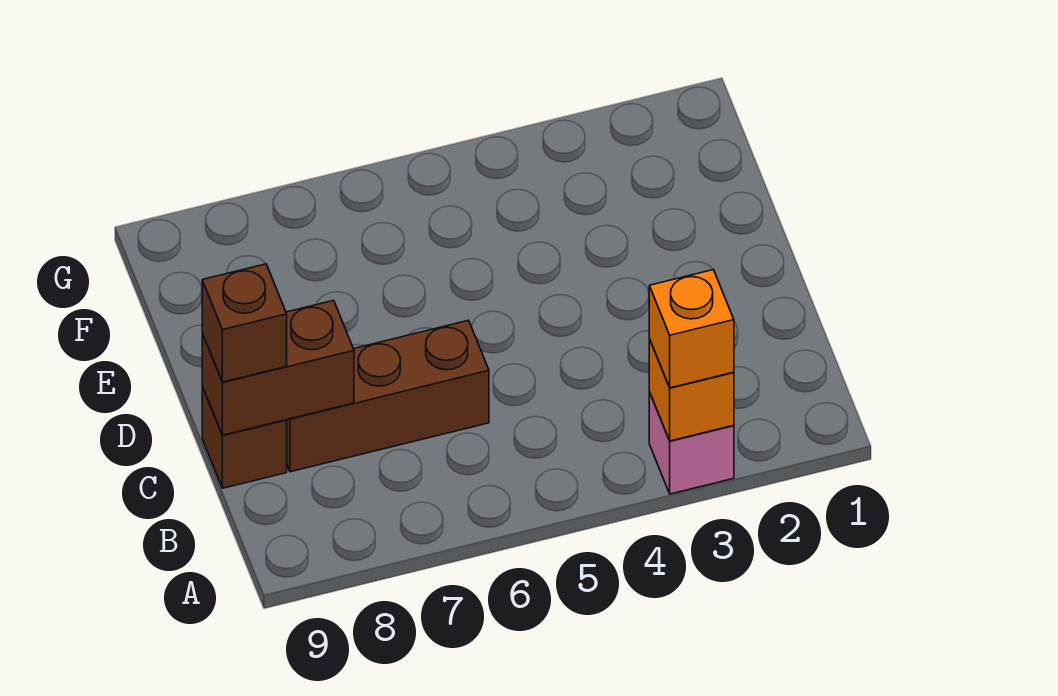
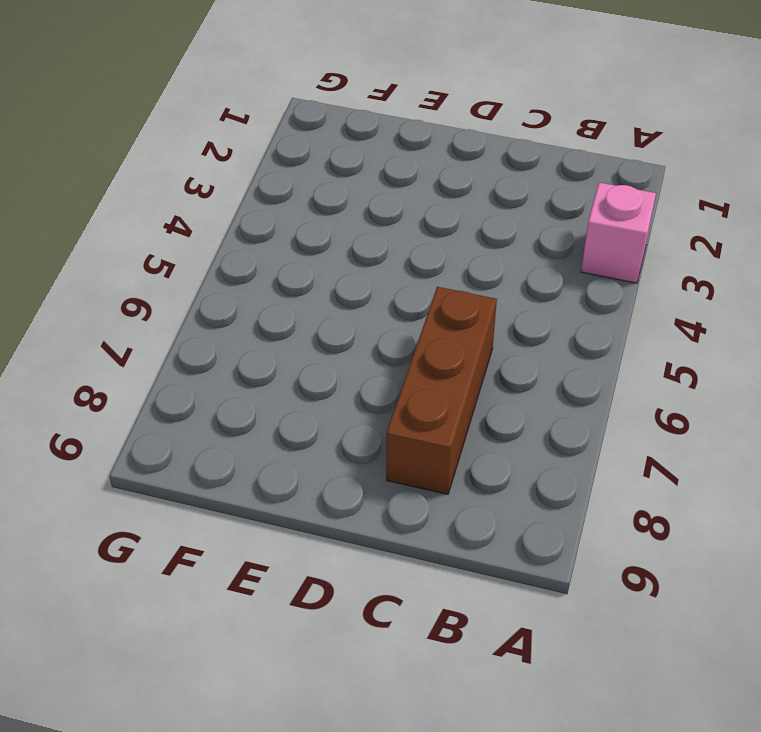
none -> brown brick C9 level 1
none -> orange brick A3 level 2

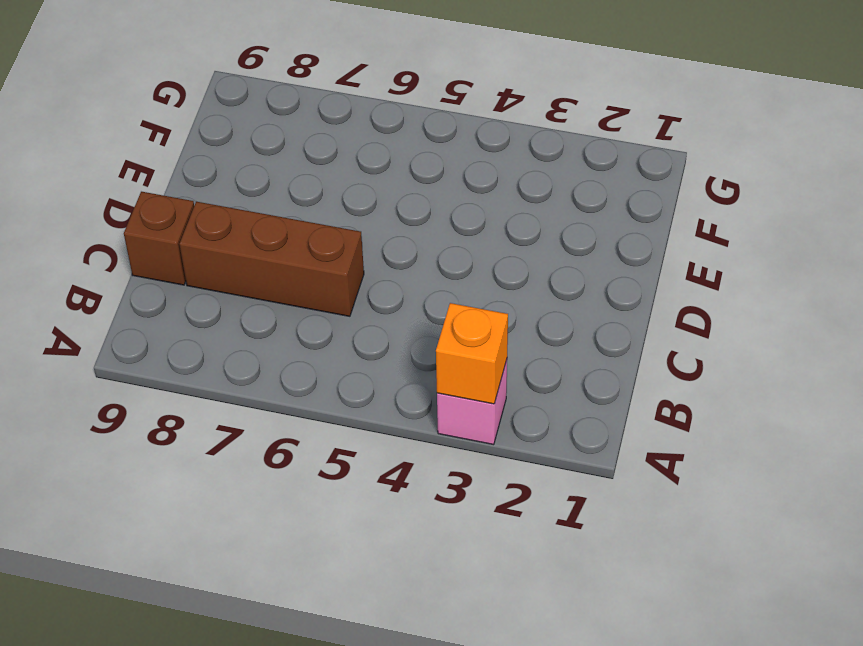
none -> brown brick C8:C9 level 2
none -> orange brick A3 level 3

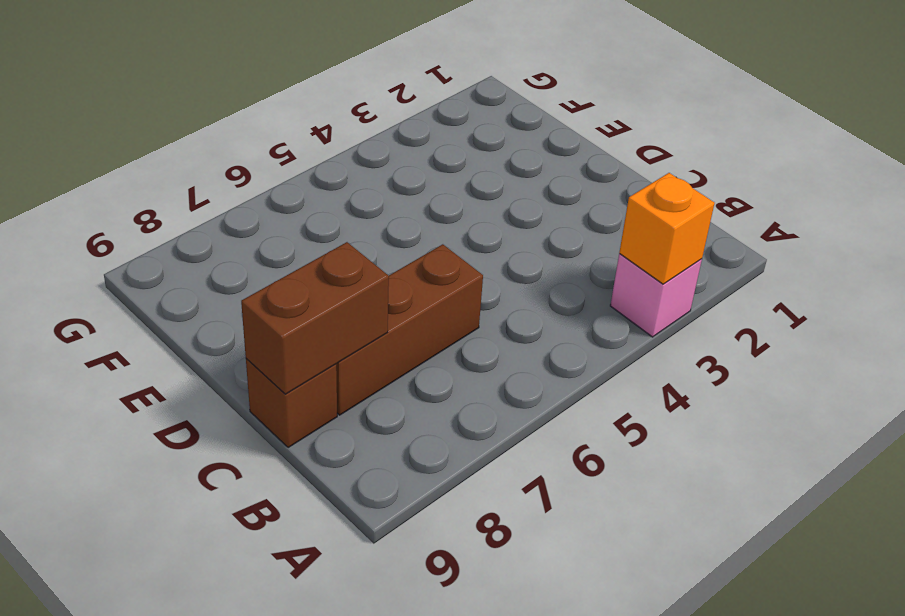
none -> orange brick A3 level 3
none -> brown brick C9 level 3

